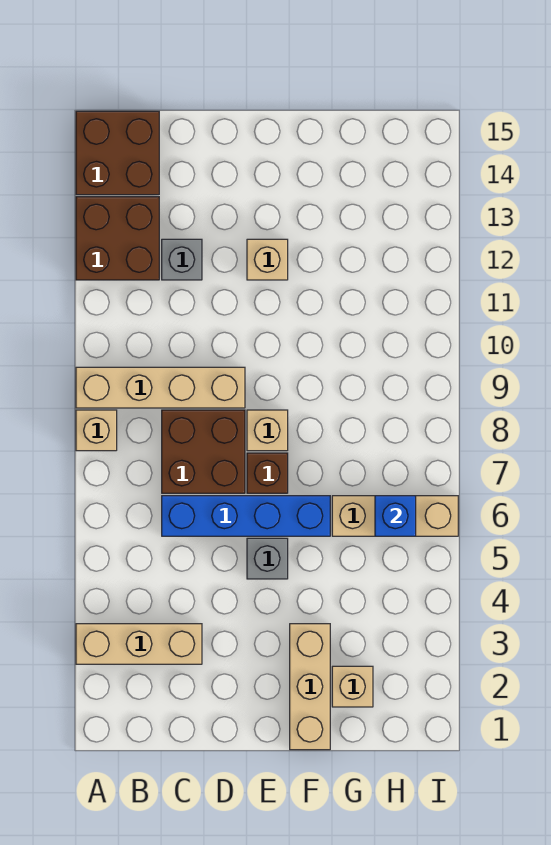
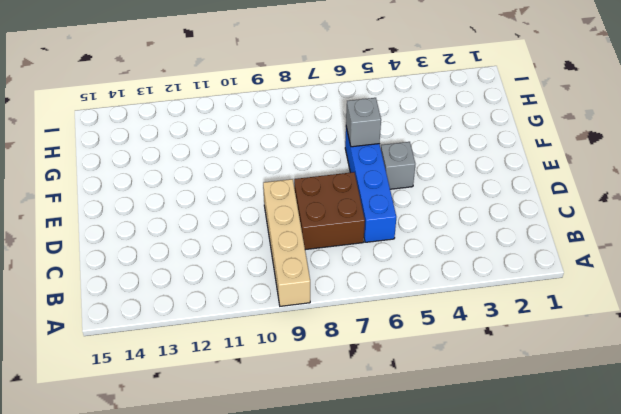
grey brick F6 level 2 -> grey brick C12 level 1
none -> tan brick A3:C3 level 1
none -> tan brick A8 level 1
none -> brown brick A12:B13 level 1

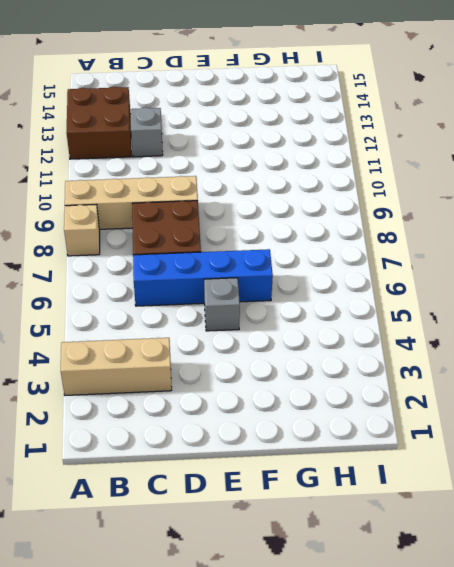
none -> brown brick A14:B15 level 1
none -> brown brick E7 level 1
none -> tan brick E8 level 1

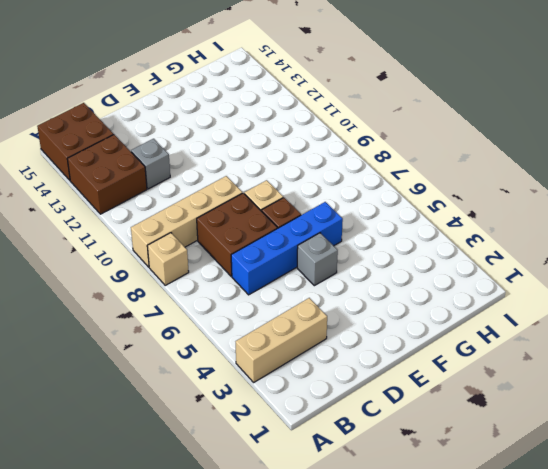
none -> tan brick E12 level 1
none -> tan brick F1:F3 level 1
none -> tan brick G2 level 1

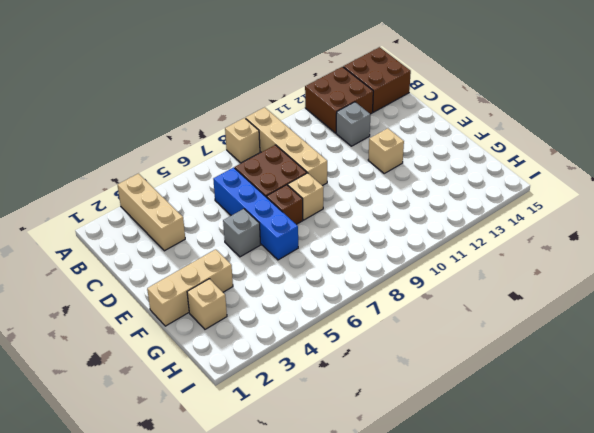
none -> tan brick G6:I6 level 1
none -> blue brick H6 level 2

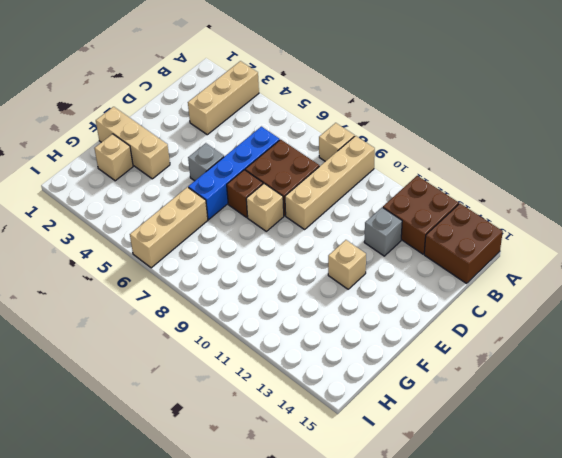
none -> blue brick H6 level 2

